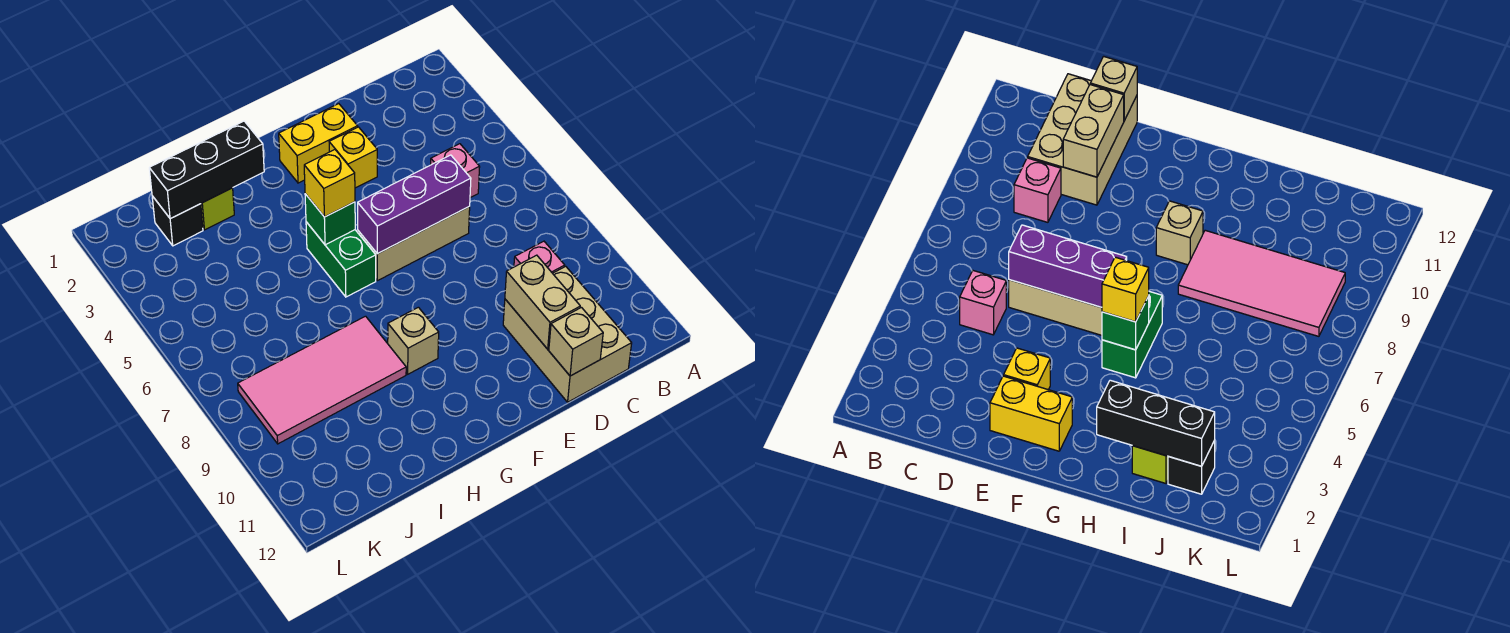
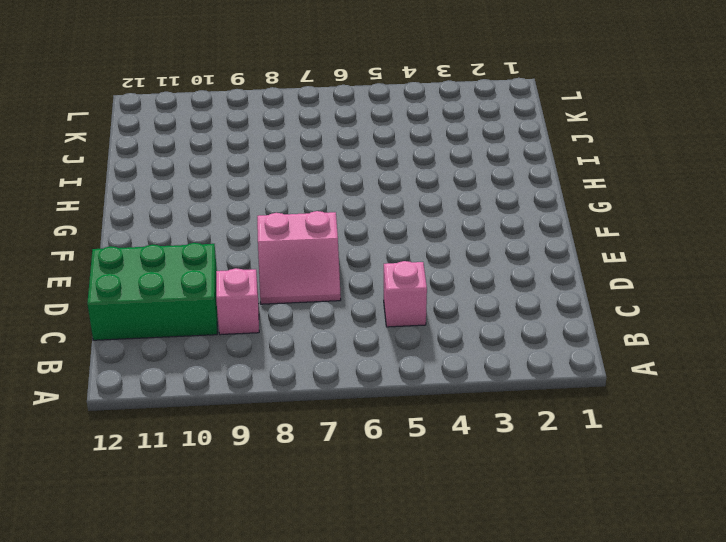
green brick C10:D12 level 1 -> tan brick C10:D12 level 1
pink slope D7:E8 level 1 top E -> none
none -> tan brick D6:F6 level 1
none -> yellow brick E2:F2 level 1
none -> yellow brick E3 level 1

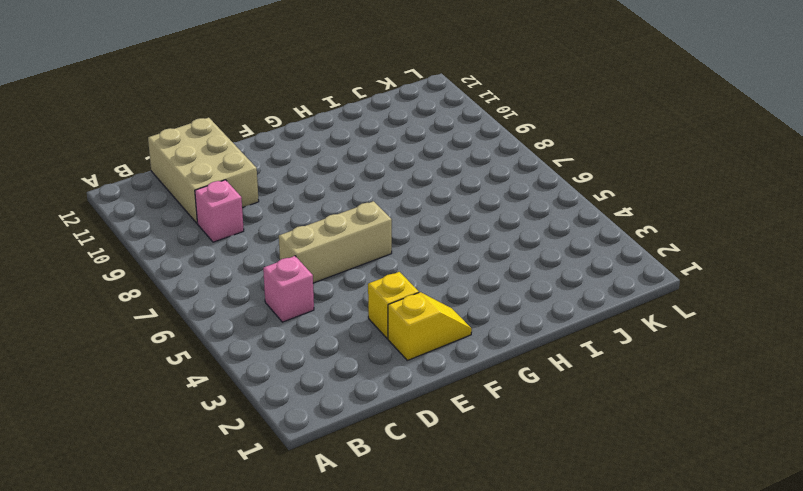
yellow slope E2:F2 level 1 top E -> yellow brick E2:F2 level 1
none -> green brick G5:G6 level 1
none -> tan brick G9 level 1
none -> pink tile H8:K9 level 1

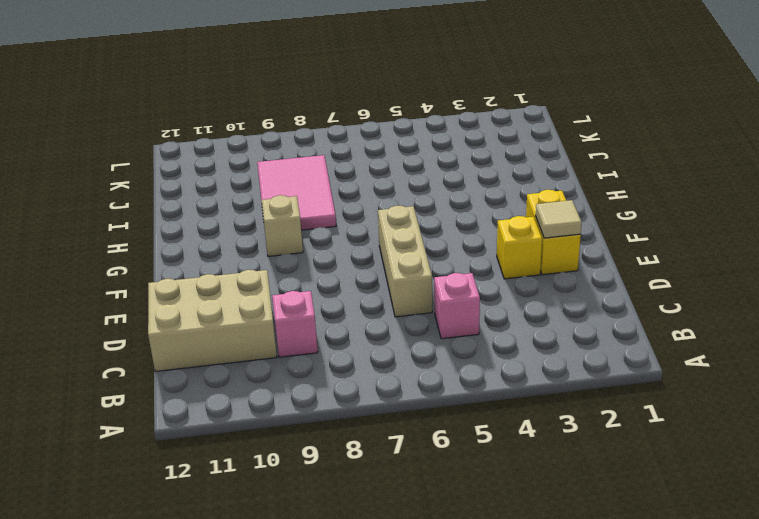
tan tile E2 level 2 -> none
pink tile H8:J9 level 1 -> pink tile H8:K9 level 1
none -> green brick G5:G6 level 1
none -> lime brick I2 level 1
none -> black brick J2 level 1

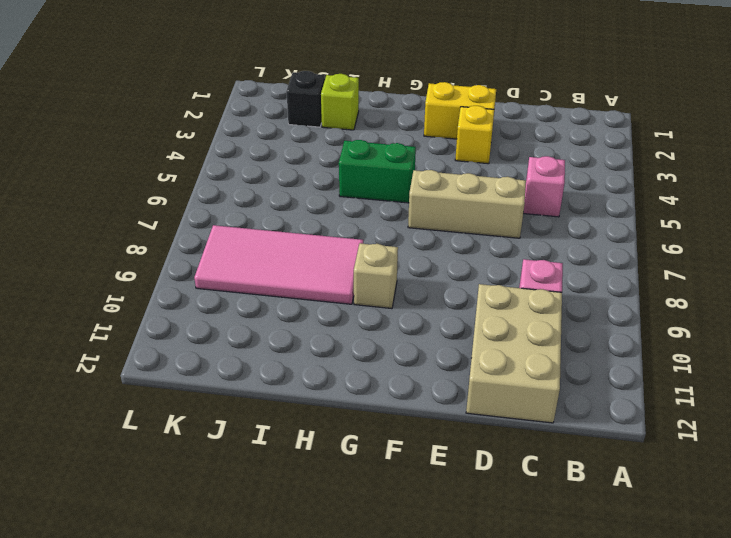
green brick G5:H5 level 1 -> green brick G5:G6 level 1
none -> purple brick D6:F6 level 2
none -> tan brick D10:D11 level 2
none -> tan brick D12 level 2

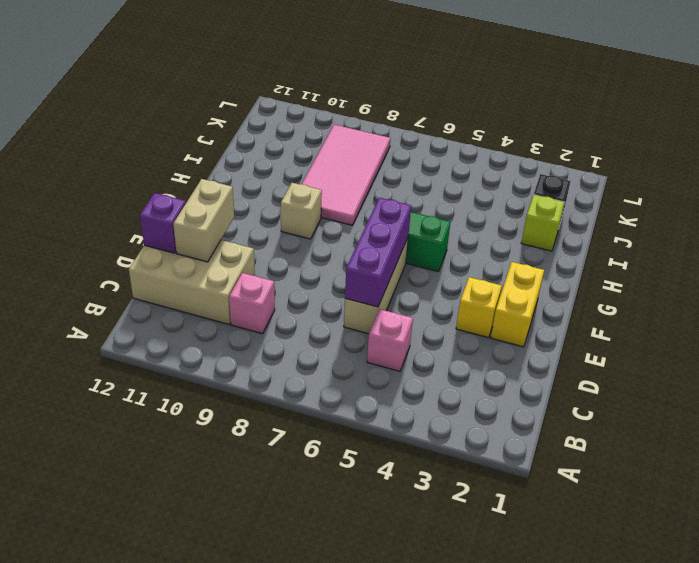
tan brick D11:E11 level 2 -> tan brick D10:D11 level 2
purple brick D12 level 2 -> tan brick D12 level 2
none -> green brick G5 level 2
none -> black brick H2:J2 level 2
none -> yellow brick G5 level 3

